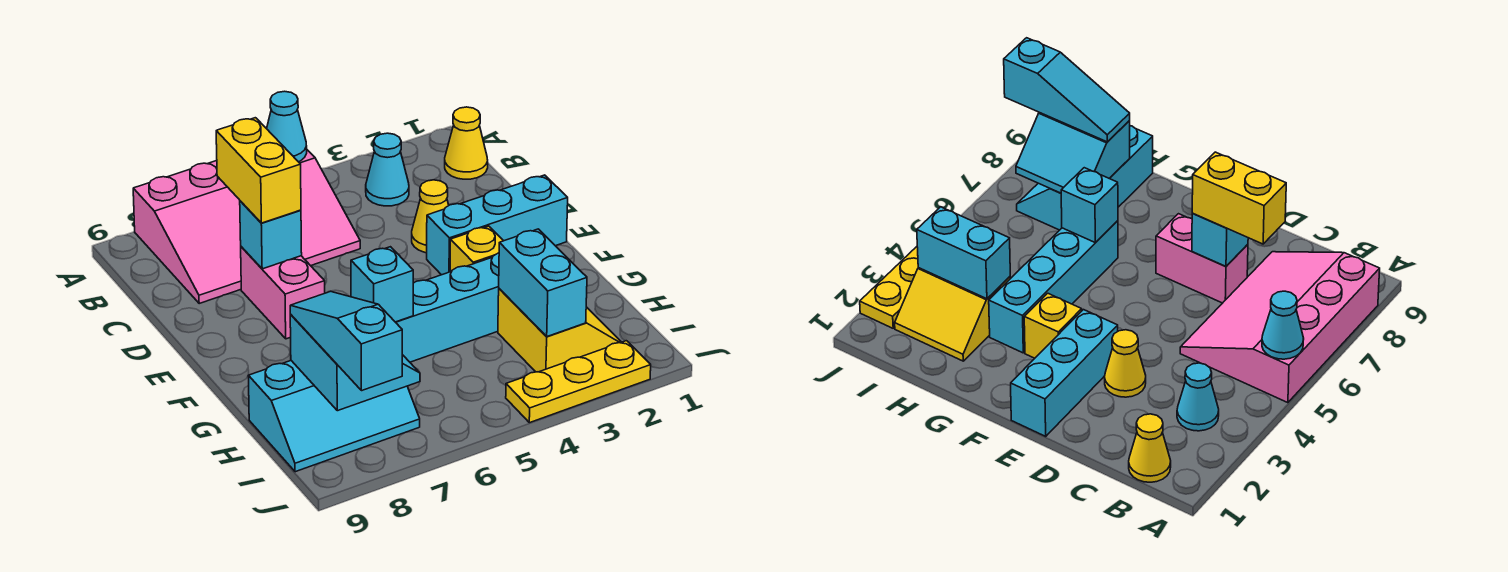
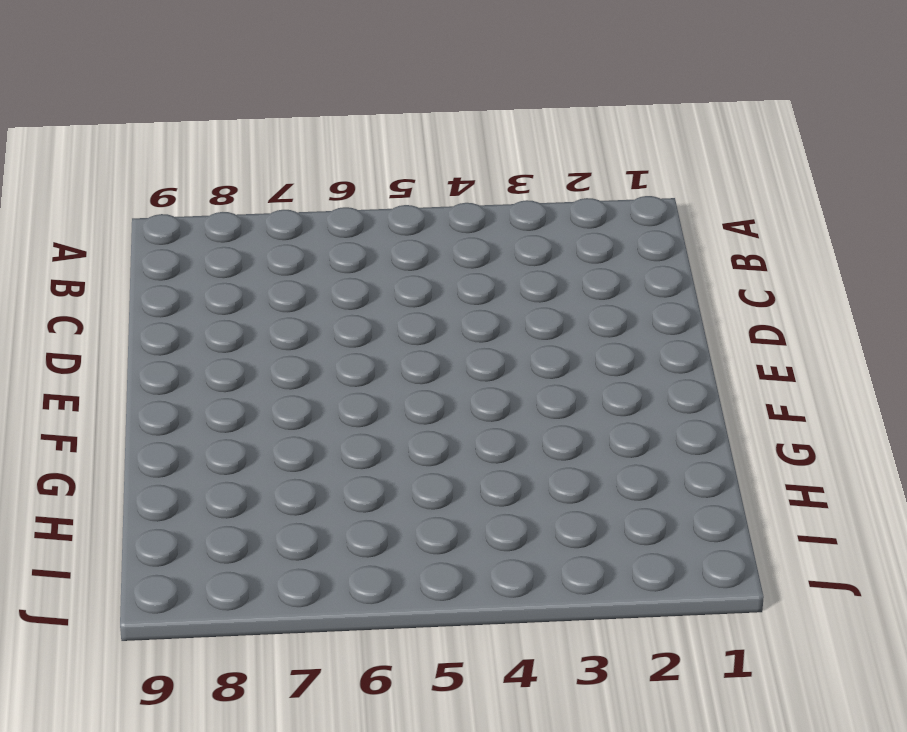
none -> pink slope A5:C8 level 1 top A
none -> yellow cone B1 level 1
none -> cyan cone B3 level 1

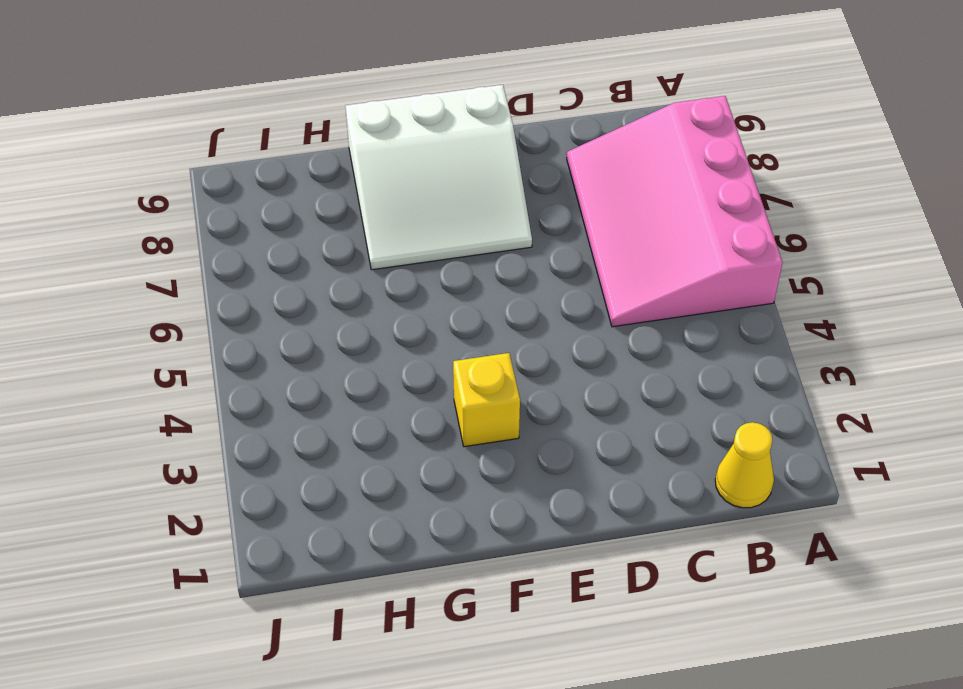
white slope E7:G9 level 1 top 9 -> pink brick D7:E7 level 1
none -> cyan cone B3 level 1
none -> yellow cone D3 level 1
none -> cyan brick E1:E3 level 1

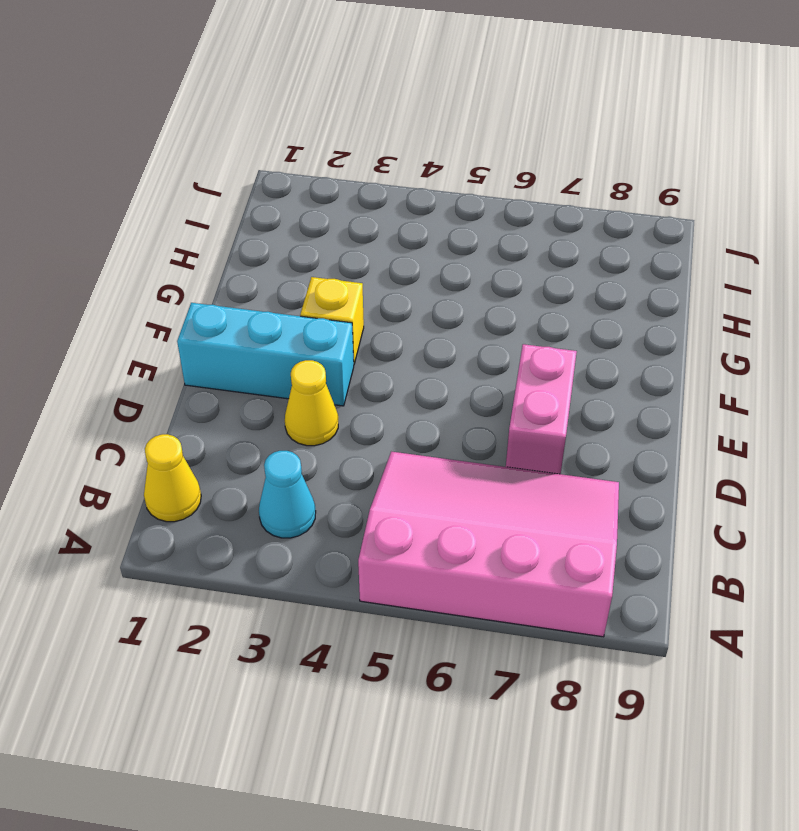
none -> cyan brick G3:G6 level 1
none -> yellow slope H2:I3 level 1 top 3
none -> cyan slope H7:I9 level 1 top H

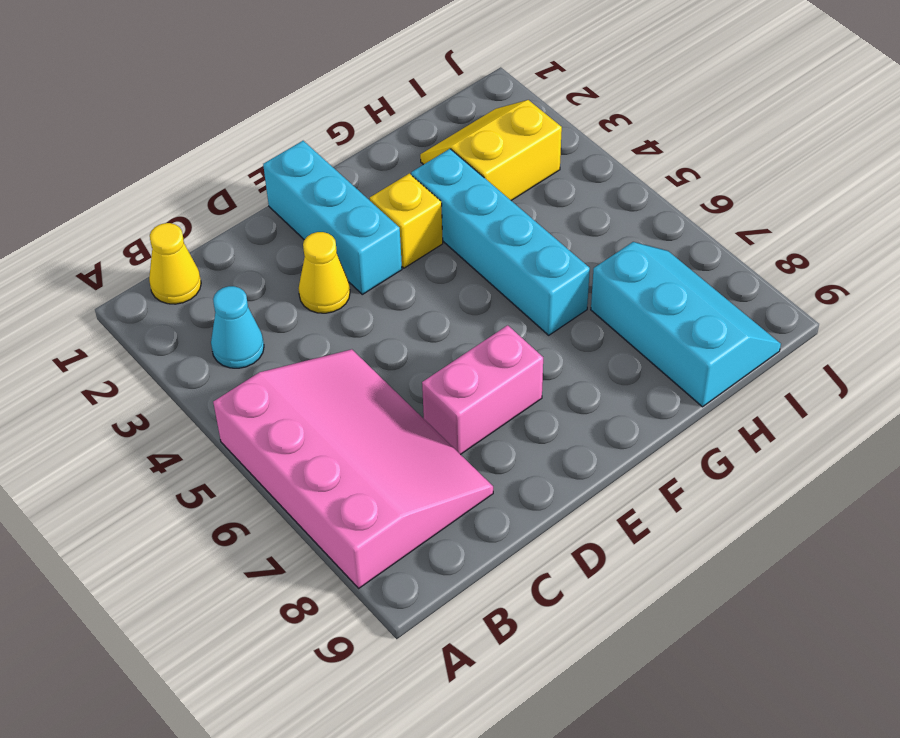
none -> yellow plate J2:J4 level 1
none -> cyan cone A5 level 2
none -> cyan brick D7 level 2

